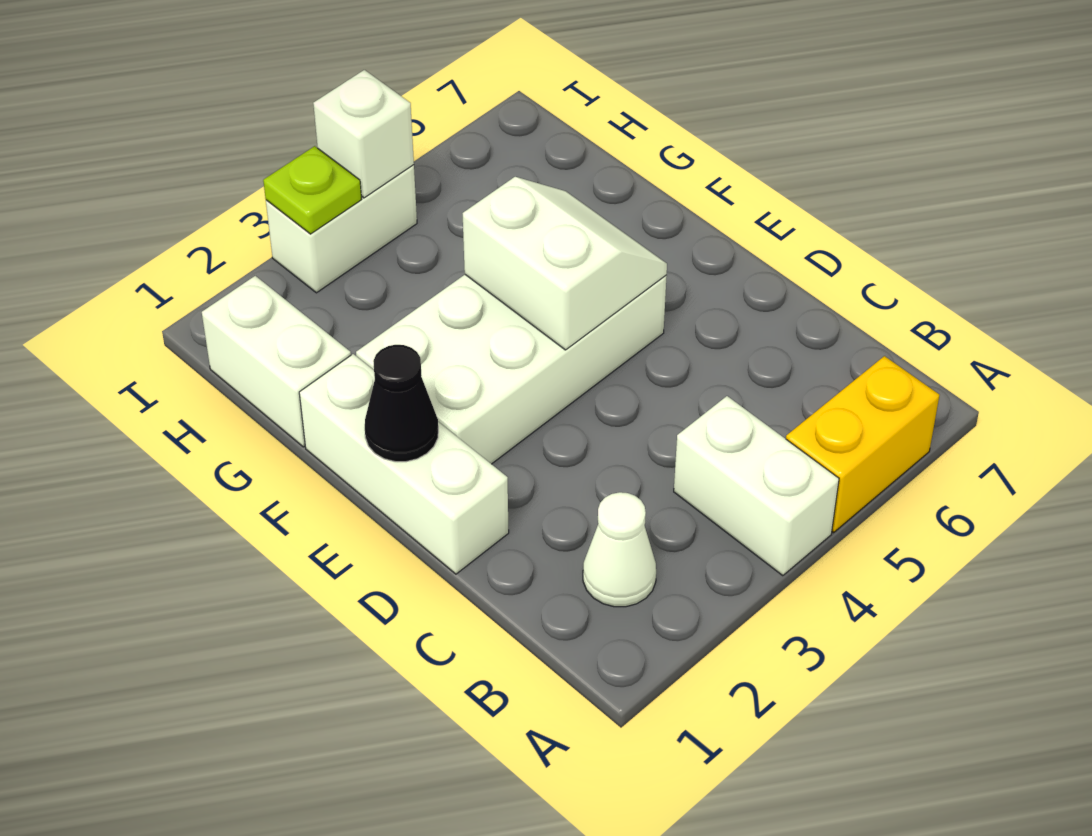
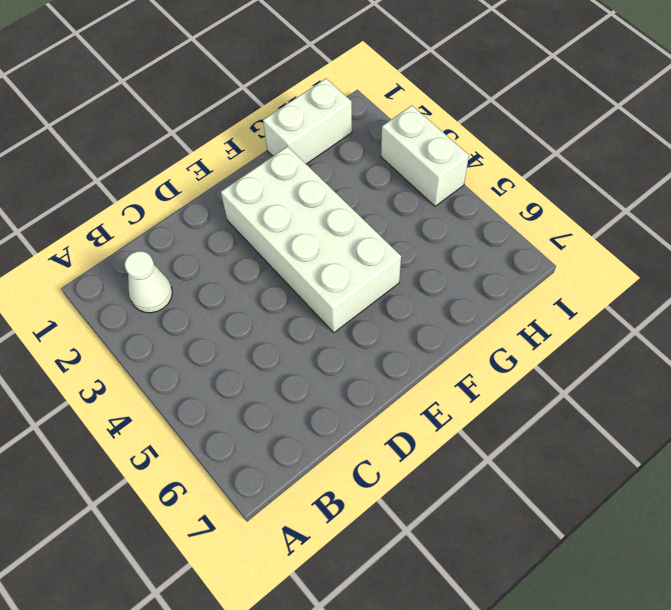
none -> white brick A4:B4 level 1
none -> yellow brick A5:A6 level 1

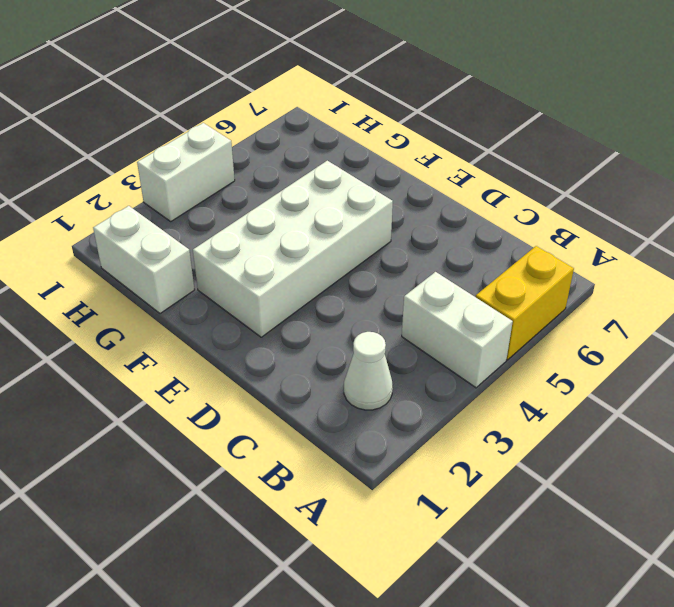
none -> white brick D1:F1 level 1
none -> black cone E1 level 2

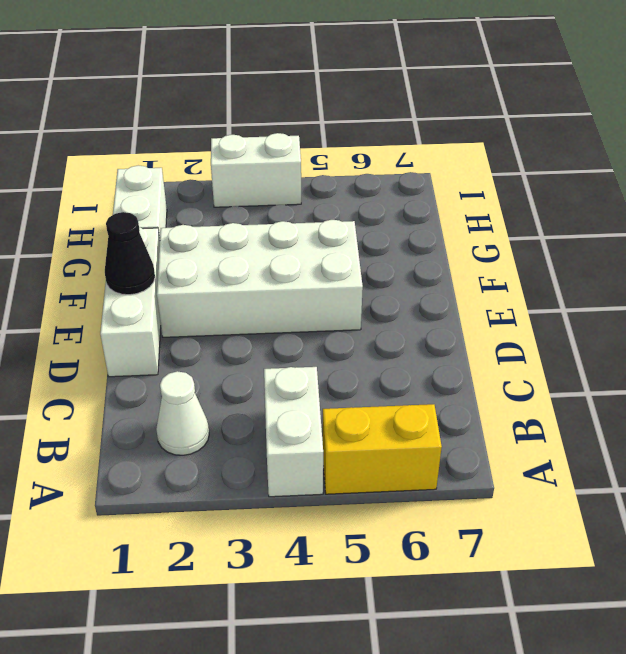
none -> white slope E4:F5 level 2 top 4
none -> lime plate I3 level 2

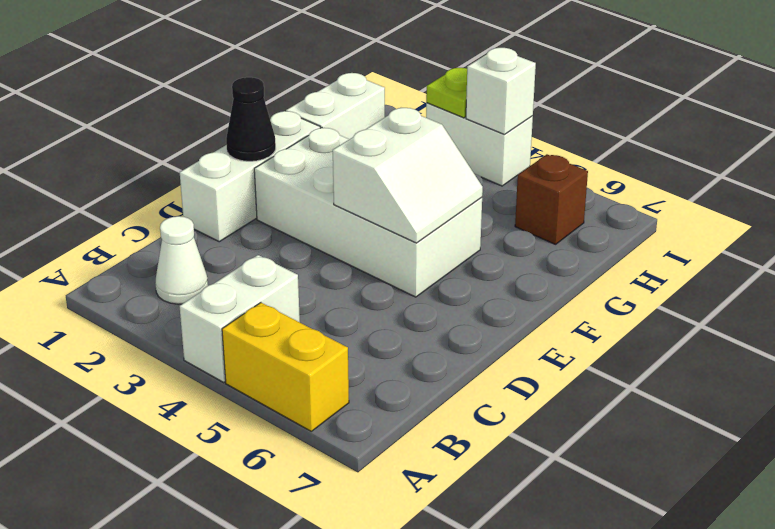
brown brick H6 level 1 -> none

